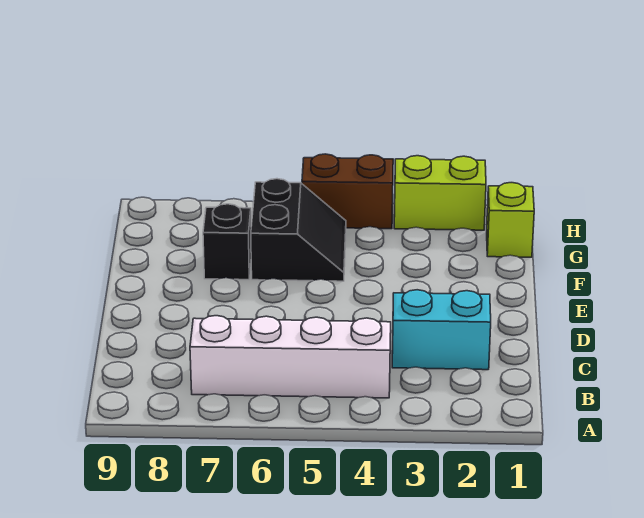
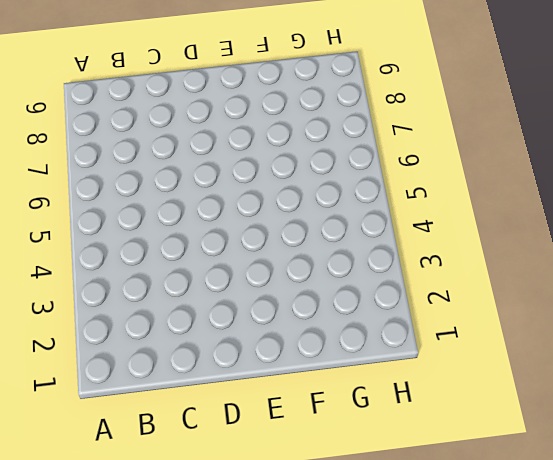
none -> white brick B4:B7 level 1
none -> cyan brick C2:C3 level 1

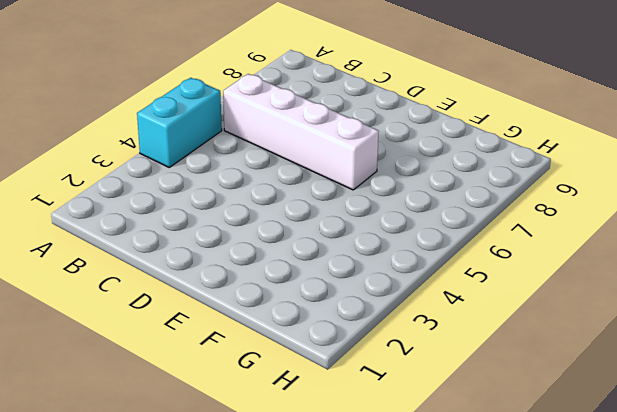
cyan brick A4:A5 level 1 -> cyan brick C2:C3 level 1
white brick B6:E6 level 1 -> white brick B4:B7 level 1
none -> black slope F5:G6 level 1 top 6
none -> black brick F7 level 1

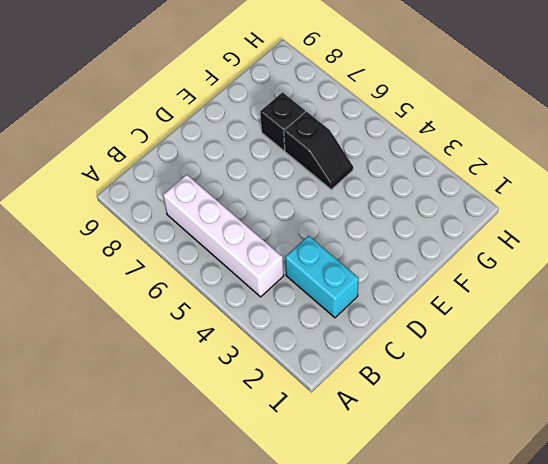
black slope F5:F6 level 1 top 6 -> black slope F5:G6 level 1 top 6
none -> lime brick G1 level 1
none -> lime brick H2:H3 level 1

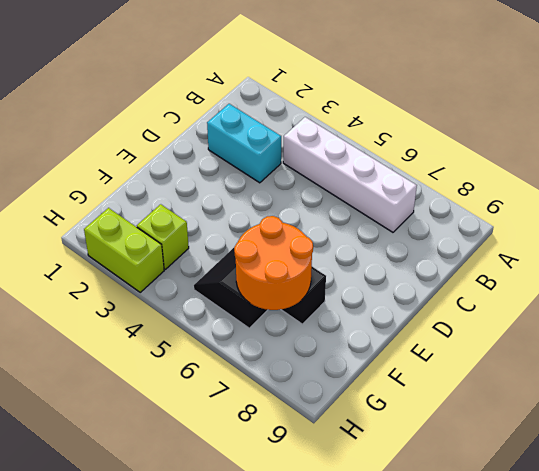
orange round brick F6:G7 level 2 -> none
lime brick G3 level 1 -> lime brick G1 level 1
none -> brown brick H4:H5 level 1

